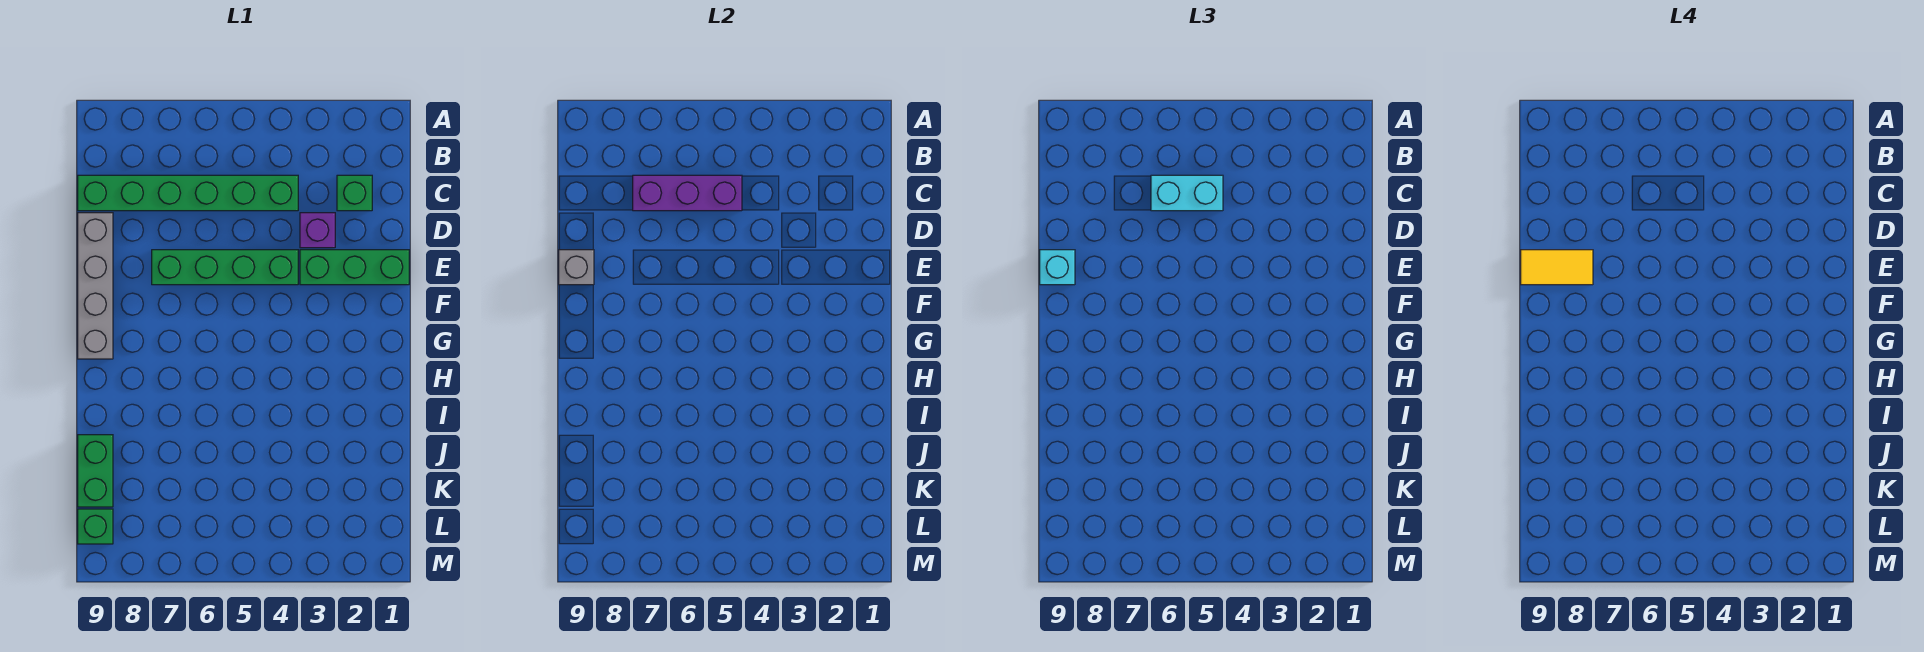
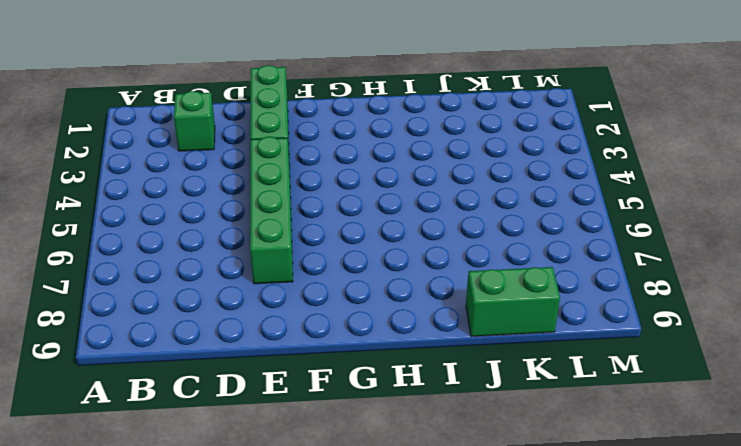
none -> green brick C4:C9 level 1
none -> purple brick D3 level 1
none -> grey brick D9:G9 level 1

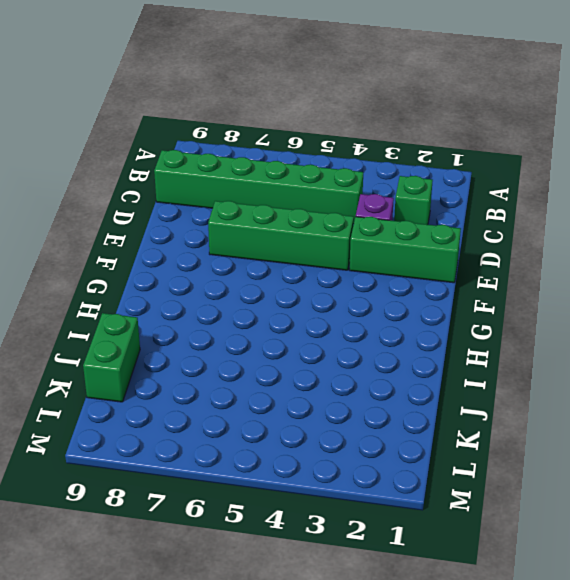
none -> grey brick D9:G9 level 1
none -> green brick L9 level 1
none -> purple brick C5:C7 level 2

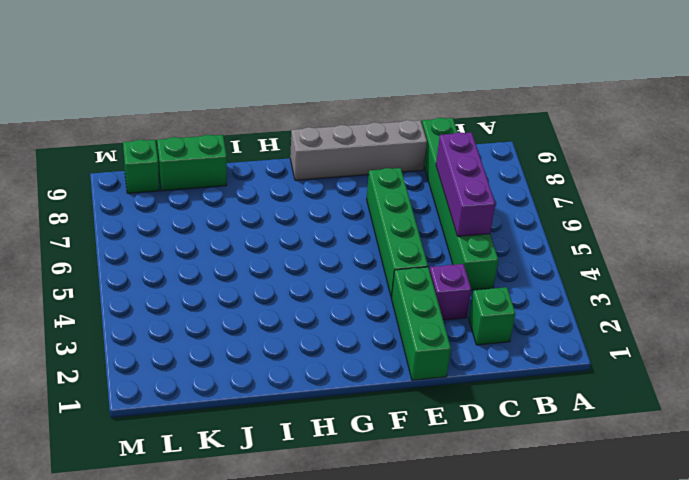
none -> grey brick E9 level 2
none -> cyan brick C5:C6 level 3
none -> cyan brick E9 level 3

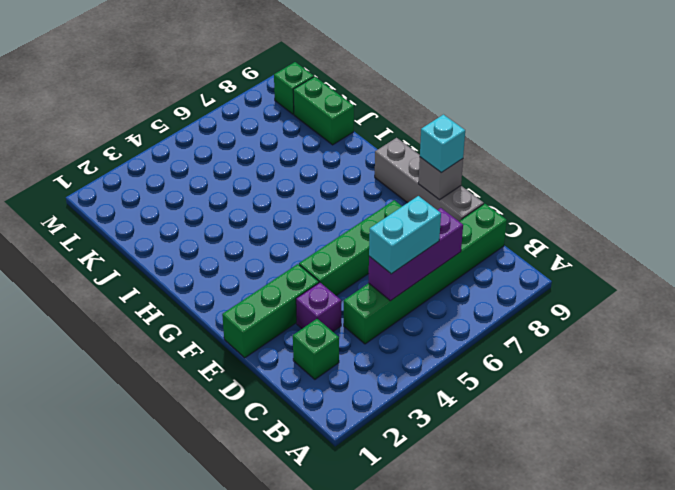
none -> yellow tile E8:E9 level 4

